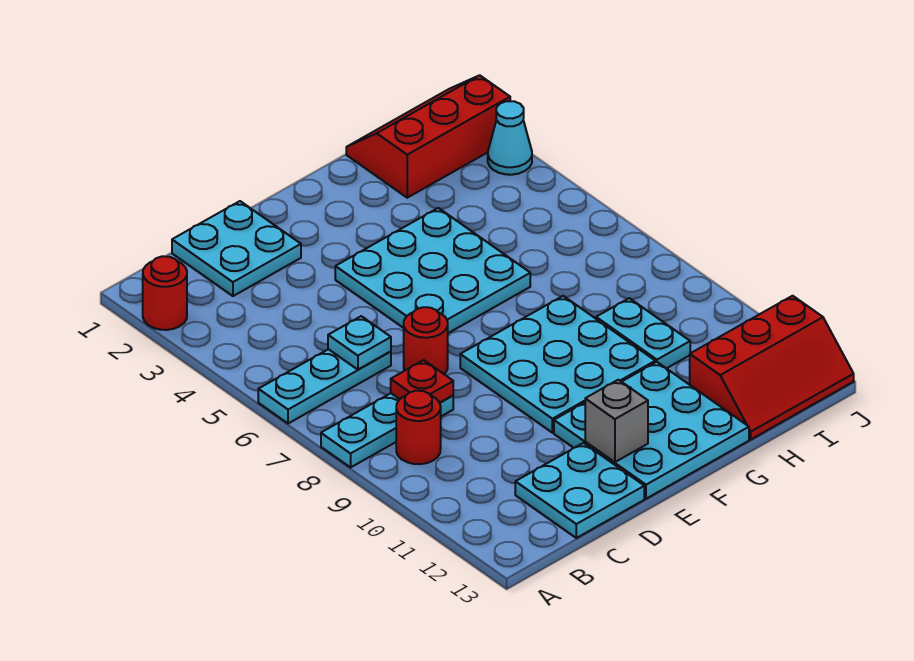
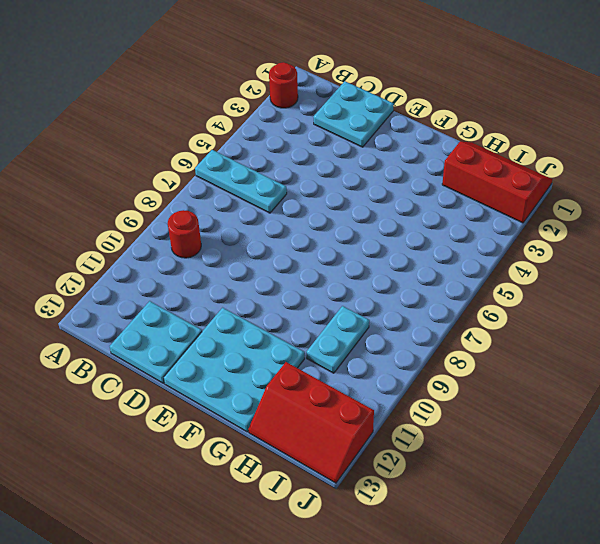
none -> cyan plate A8:C8 level 1
none -> red round brick D7 level 1
none -> cyan plate E4:G6 level 1

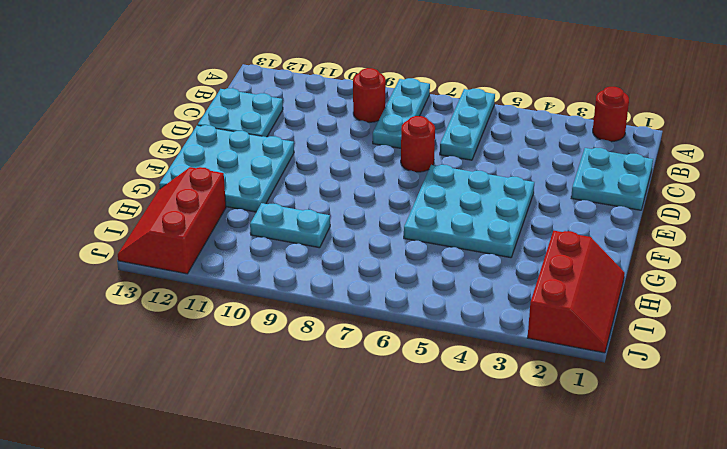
none -> cyan plate E8:G10 level 1
none -> cyan cone J3 level 1
none -> cyan plate C6 level 2

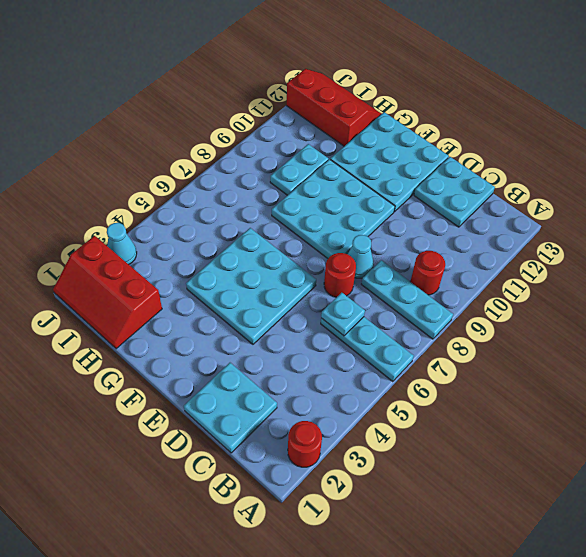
cyan cone D8 level 1 -> none
none -> red plate C8 level 2
none -> grey brick E12 level 2

